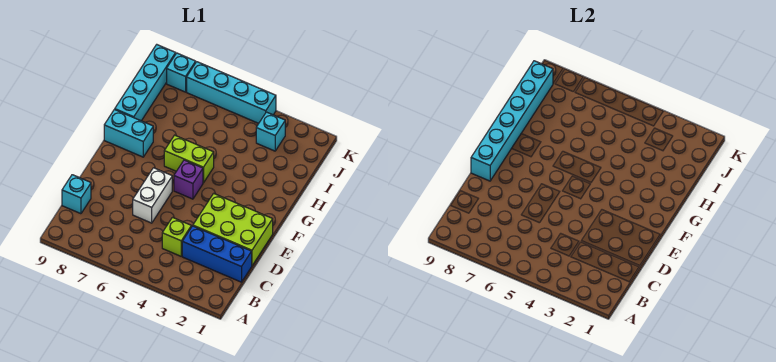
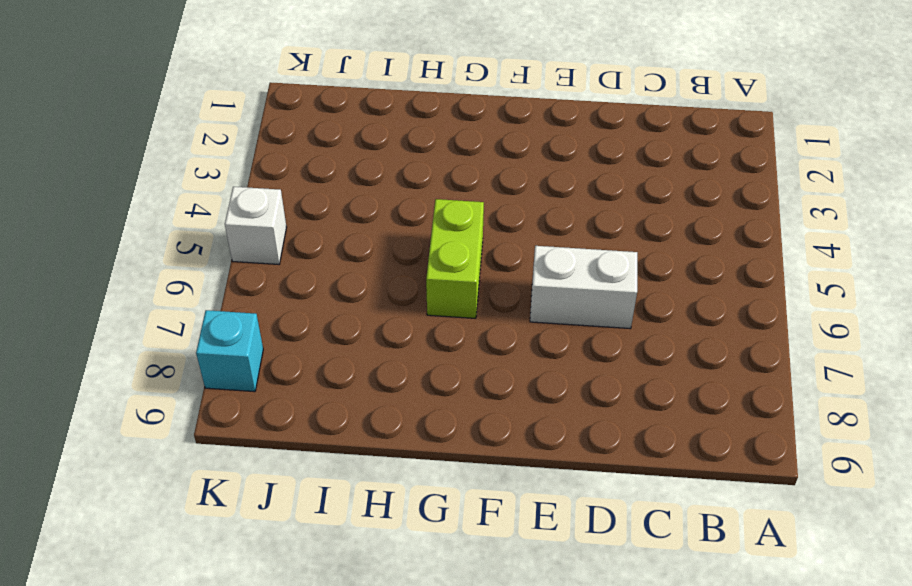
white brick K5 level 1 -> cyan brick K4:K7 level 1
none -> blue brick C1:C3 level 1
none -> lime brick C4 level 1
none -> cyan brick C9 level 1

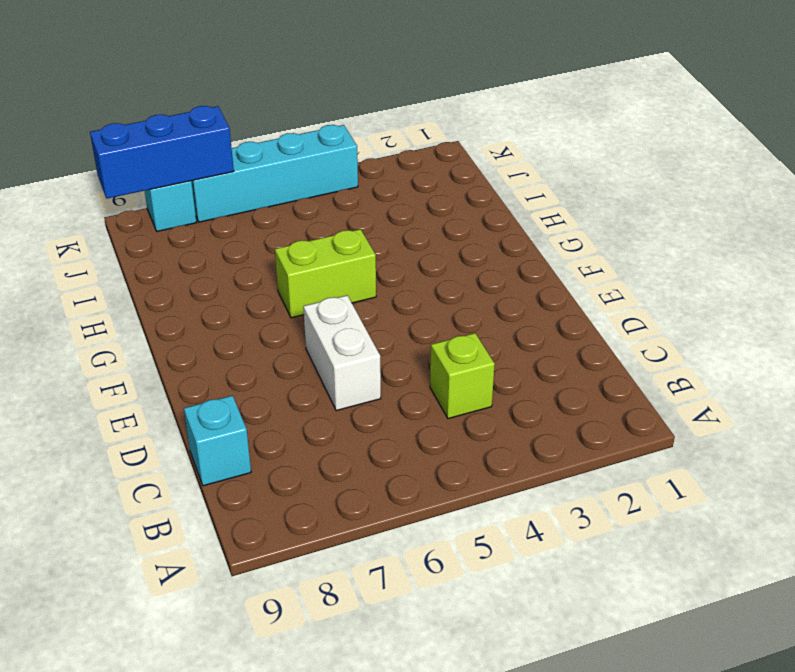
blue brick K7:K9 level 2 -> blue brick C1:C3 level 1
none -> lime brick D1:E3 level 1
none -> purple brick F5 level 1
none -> cyan brick G8:G9 level 1

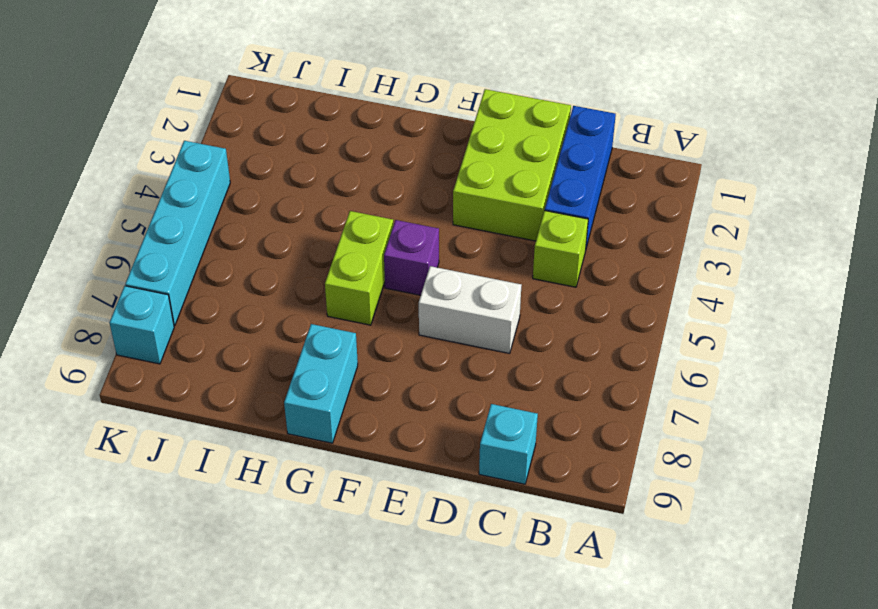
none -> cyan brick H9:K9 level 1
none -> cyan brick J3 level 1
none -> cyan brick E9:J9 level 2

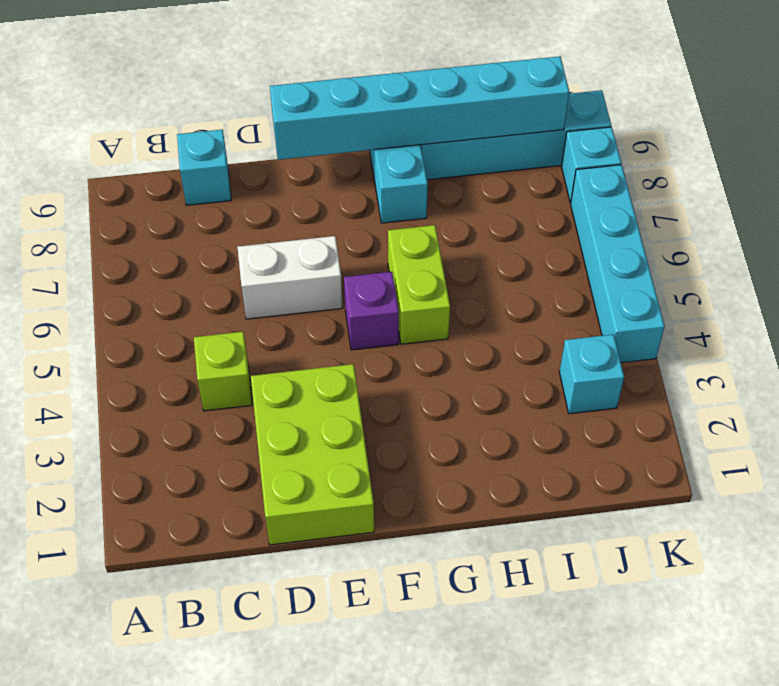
none -> blue brick C1:C3 level 1

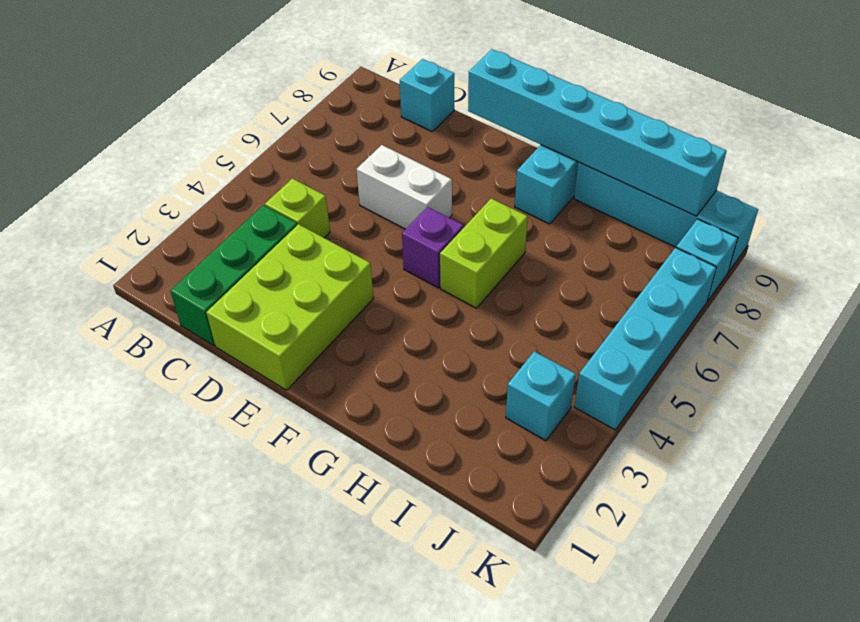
green brick C1:C3 level 1 -> blue brick C1:C3 level 1

